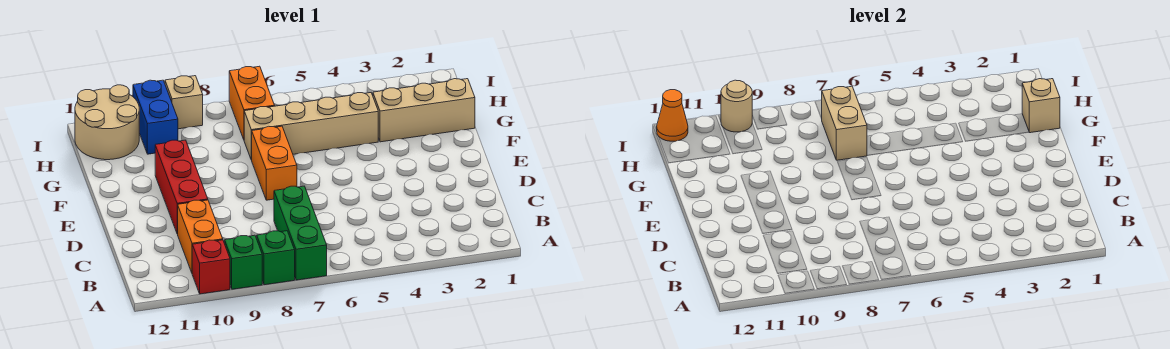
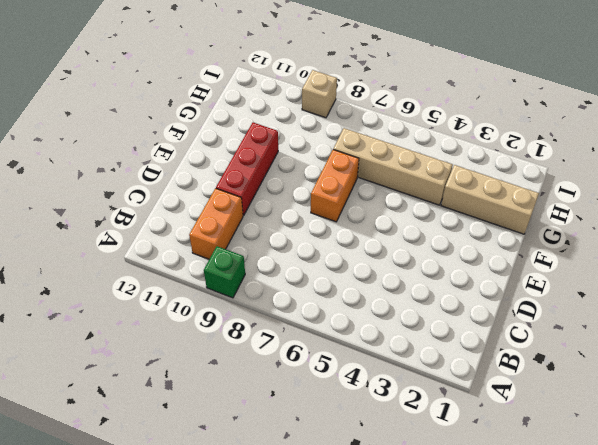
none -> green brick A7:C7 level 1
none -> green brick A8 level 1
none -> red brick A10 level 1

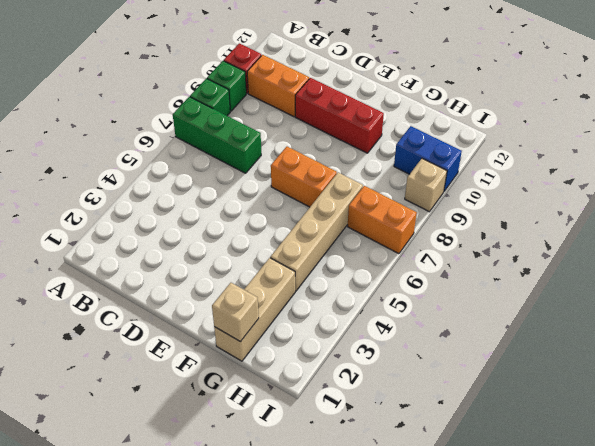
none -> tan round brick H11:I12 level 1
none -> tan brick G7:H7 level 2
none -> tan round brick I10 level 2

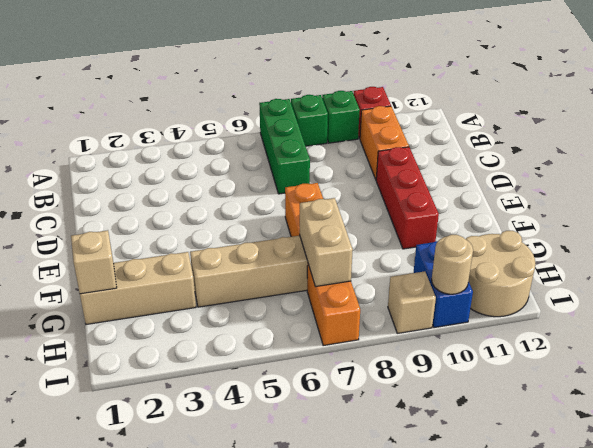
none -> orange cone I12 level 2

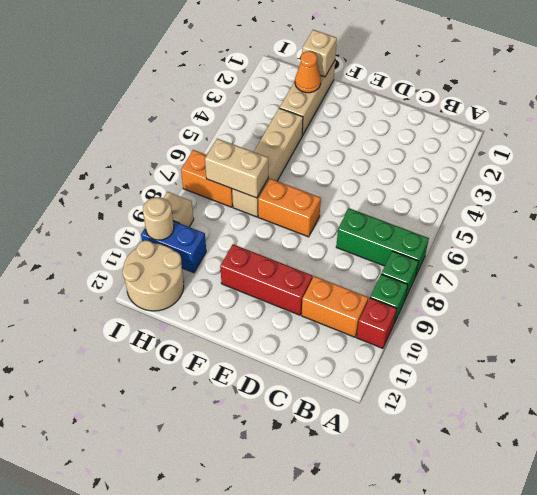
orange cone G2 level 2 -> orange cone I12 level 2

